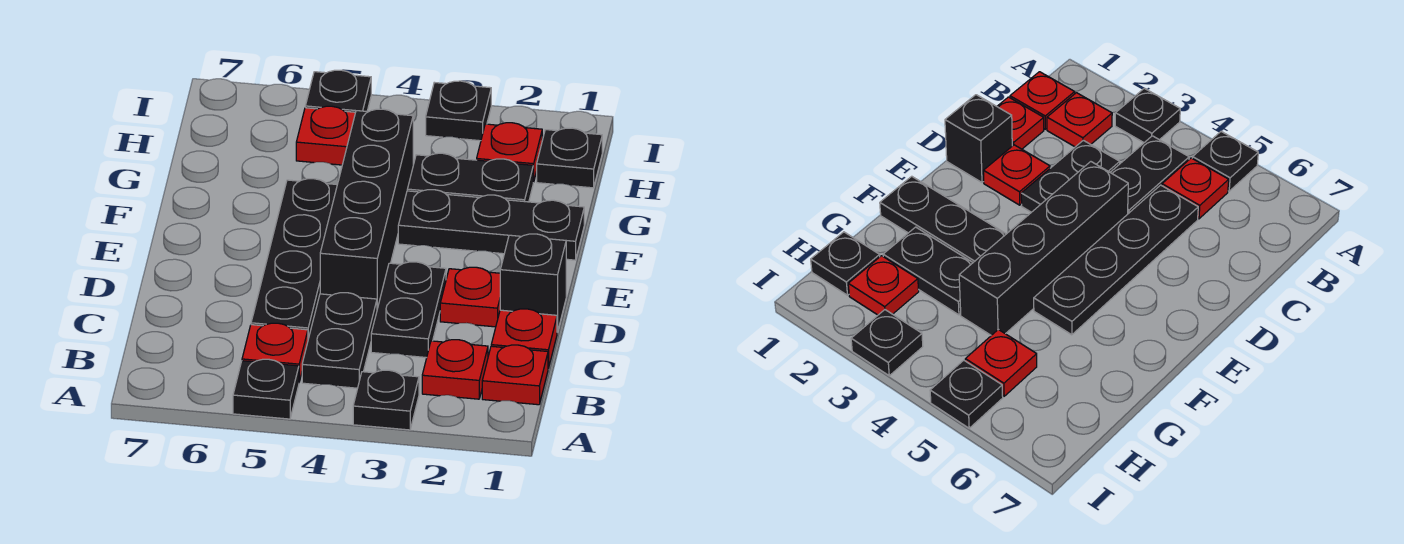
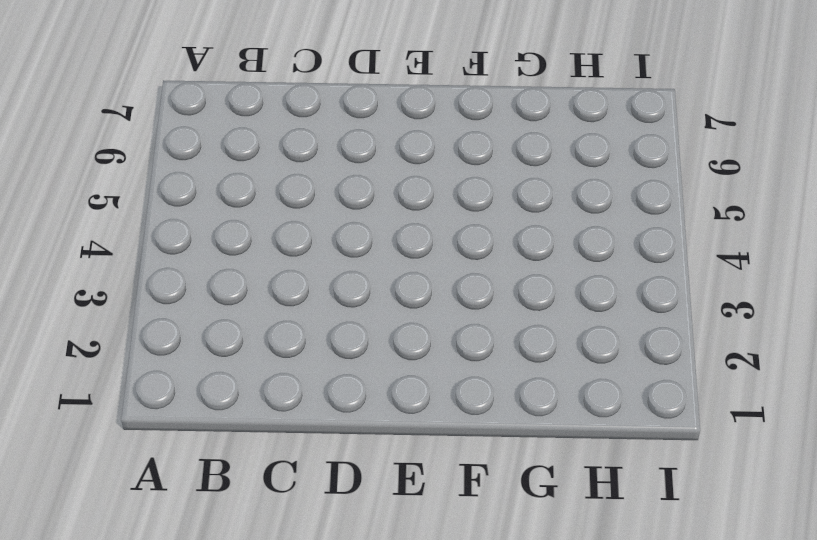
none -> black plate A3 level 1
none -> black plate A5 level 1
none -> red plate B1 level 1

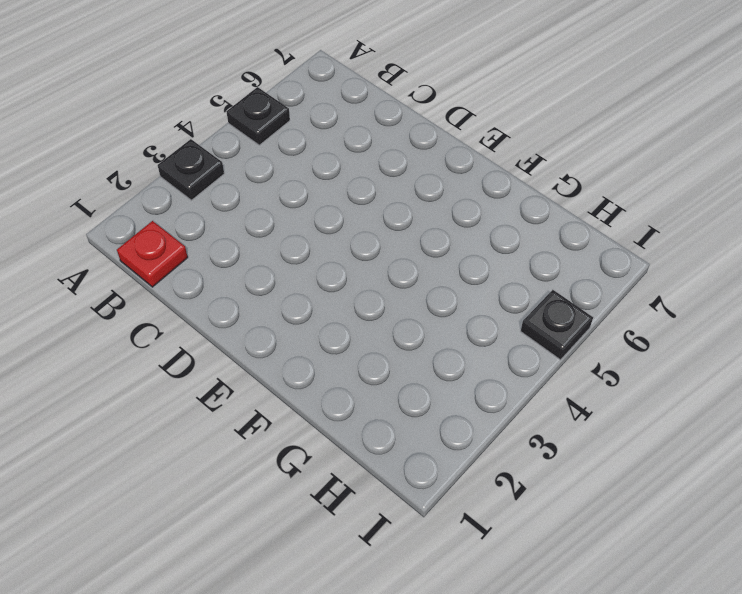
none -> red plate B2 level 1
none -> black plate B4:C4 level 1
none -> red plate B5 level 1

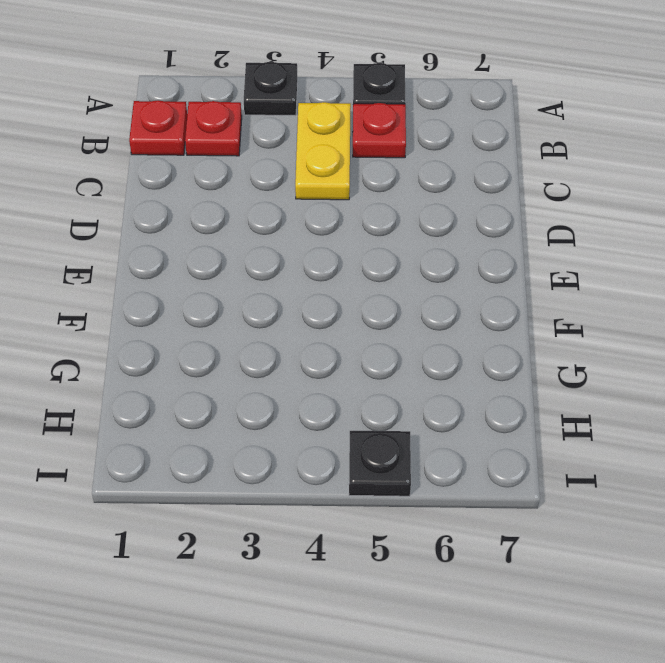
yellow plate B4:C4 level 1 -> black plate B4:C4 level 1
none -> red plate C1 level 1
none -> black plate C3:D3 level 1
none -> black plate C5:F5 level 1

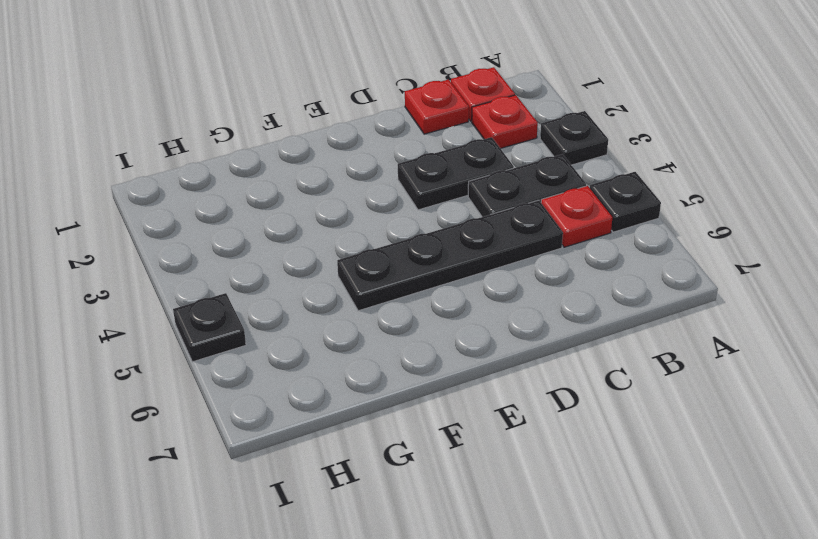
none -> black brick D1 level 1
none -> red plate D2 level 1
none -> black brick D4:G4 level 1

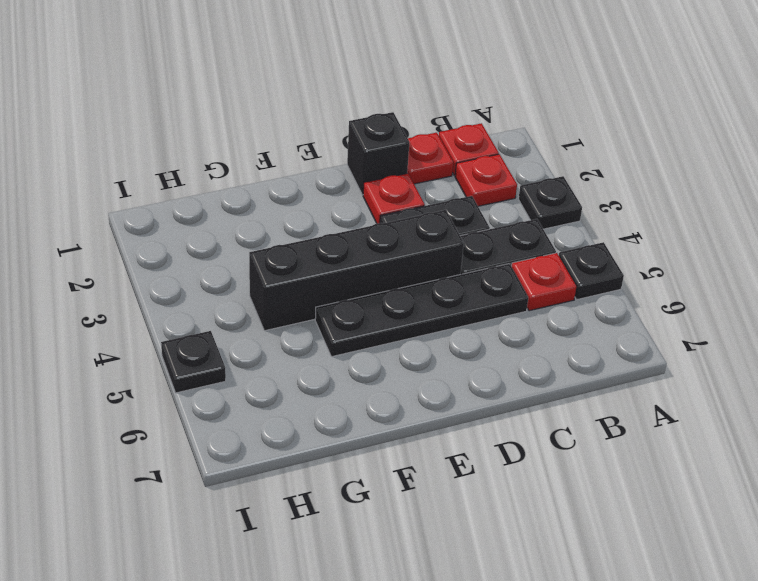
none -> black plate F1:F3 level 1
none -> black plate G2:G3 level 1
none -> black plate H1 level 1

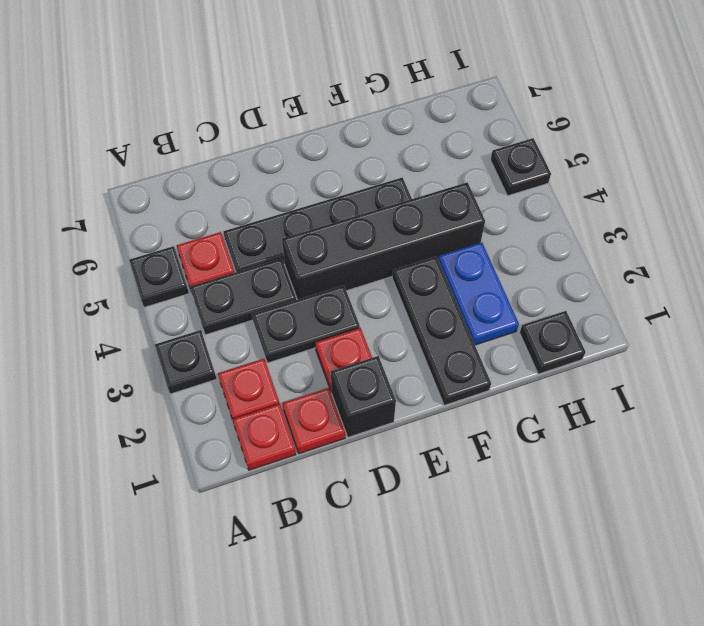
blue plate G2:G3 level 1 -> black plate G2:G3 level 1
none -> red plate H2 level 1
none -> red plate H5 level 1
none -> black plate I3 level 1

